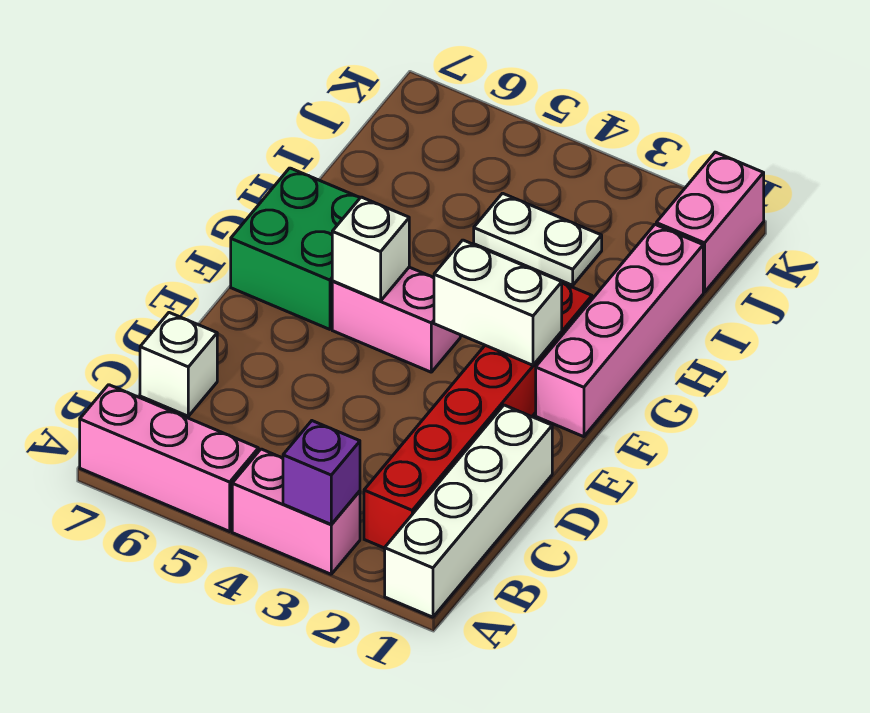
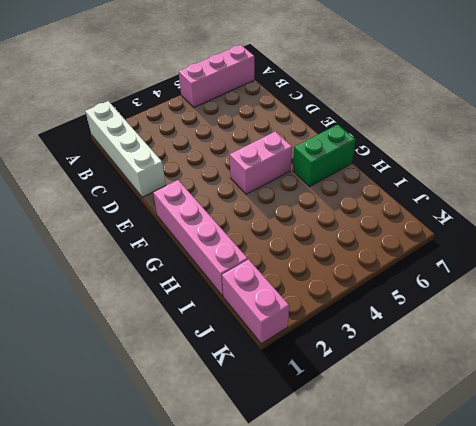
green brick G6:G7 level 1 -> green brick F6:G7 level 1
none -> pink brick A3:A4 level 1
none -> red brick B2:G2 level 1
none -> white brick C7 level 1

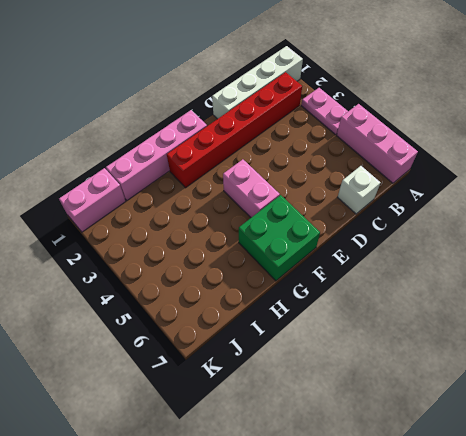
pink plate A3:A4 level 1 -> pink brick A3:A4 level 1
none -> white plate I3:I4 level 1
none -> purple brick A3 level 2
none -> white brick F2:F3 level 2

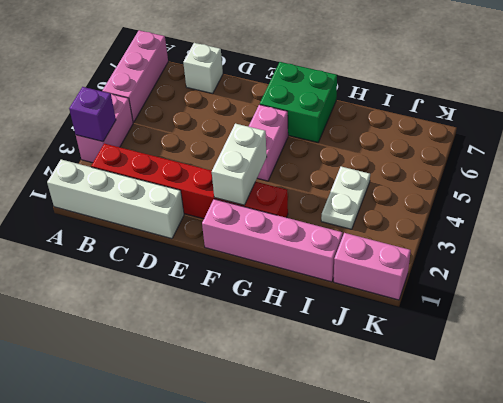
none -> white brick F5 level 2

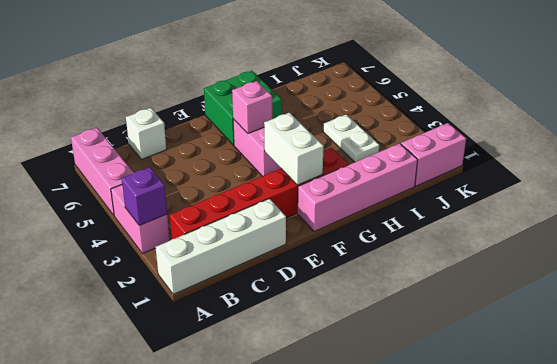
pink brick F5 level 2 -> white brick F5 level 2

